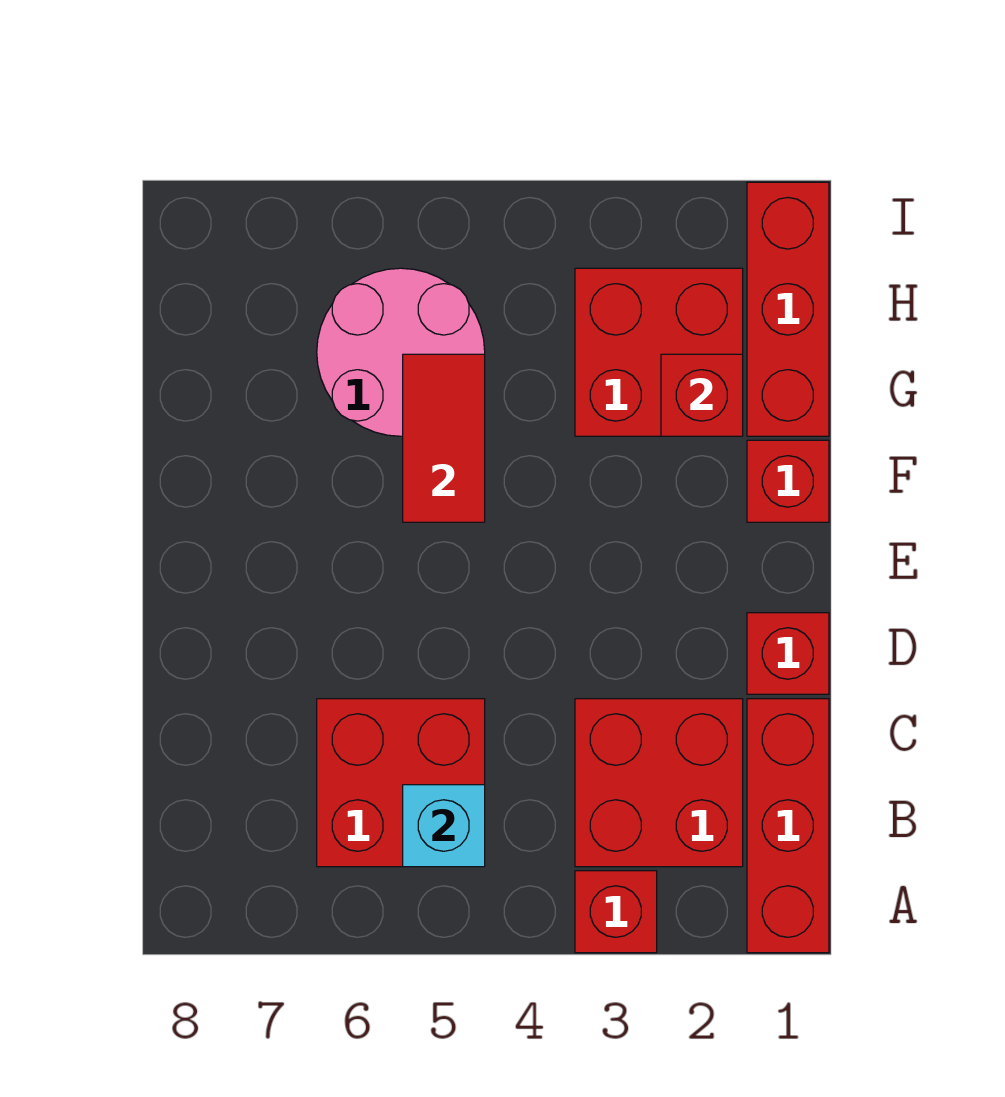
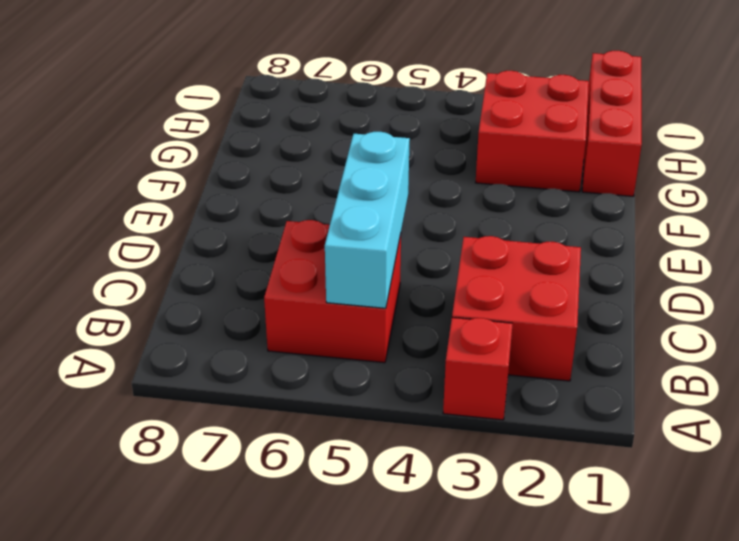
cyan brick B5:D5 level 2 -> cyan brick B5 level 2
none -> red brick A1:C1 level 1
none -> red brick D1 level 1
none -> red brick F1 level 1

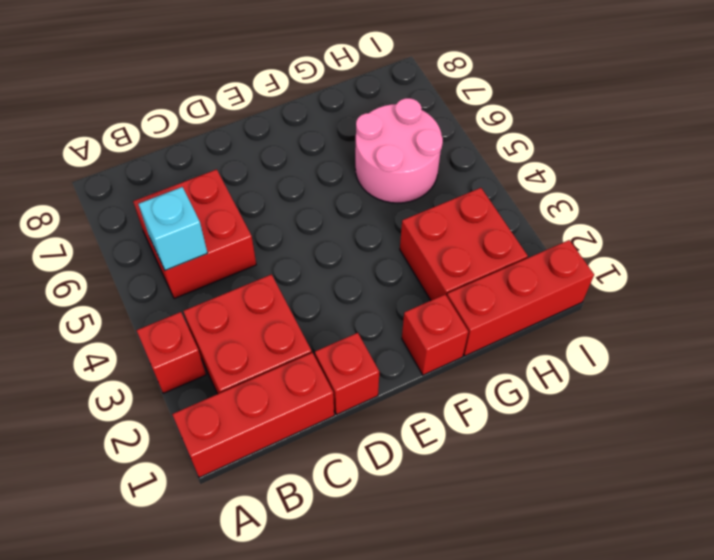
none -> red tile F5:G5 level 2
none -> red brick G2 level 2

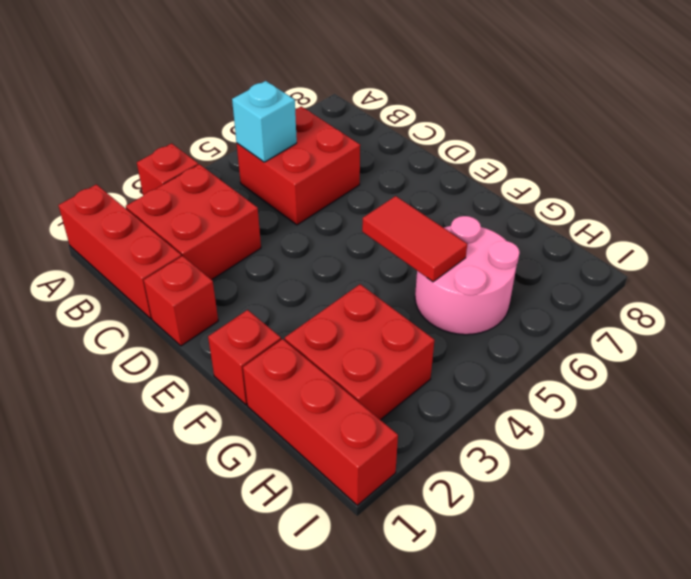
none -> red brick G2 level 2

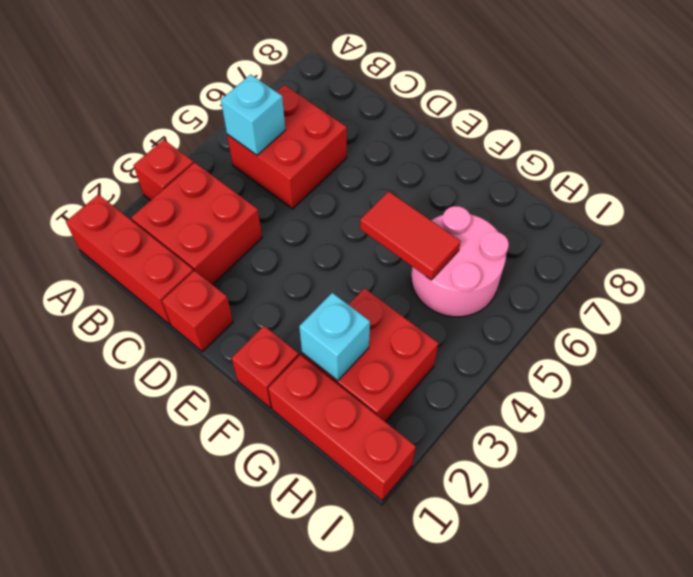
cyan brick G2 level 2 -> red brick G2 level 2

